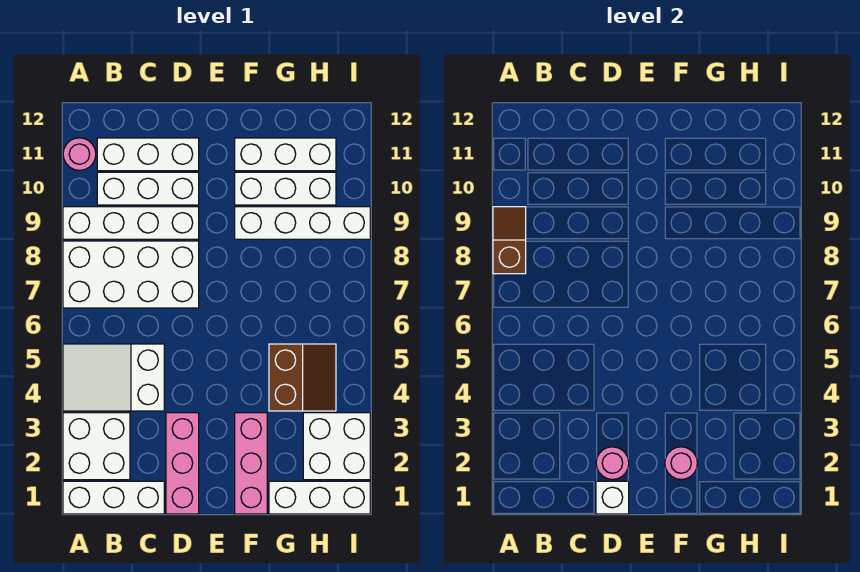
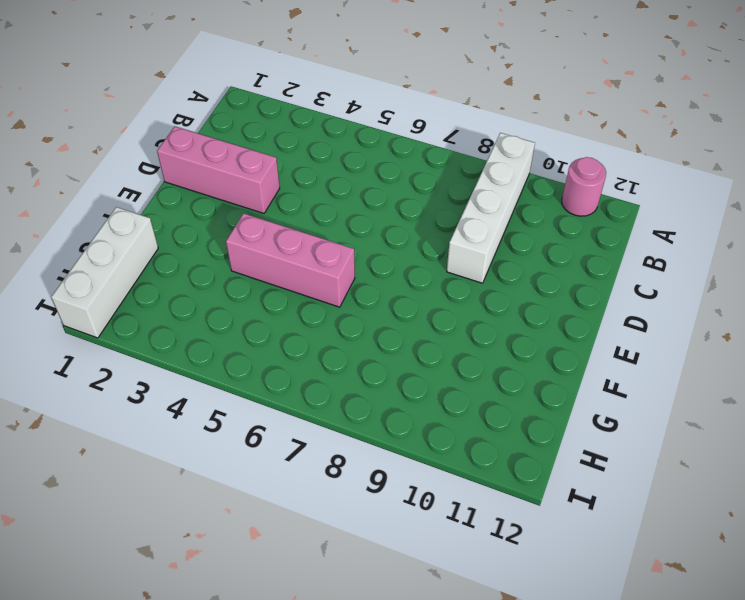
pink brick F4:F6 level 1 -> pink brick F1:F3 level 1
none -> white brick A1:C1 level 1
none -> white brick A2:B3 level 1
none -> white slope A4:C5 level 1 top C

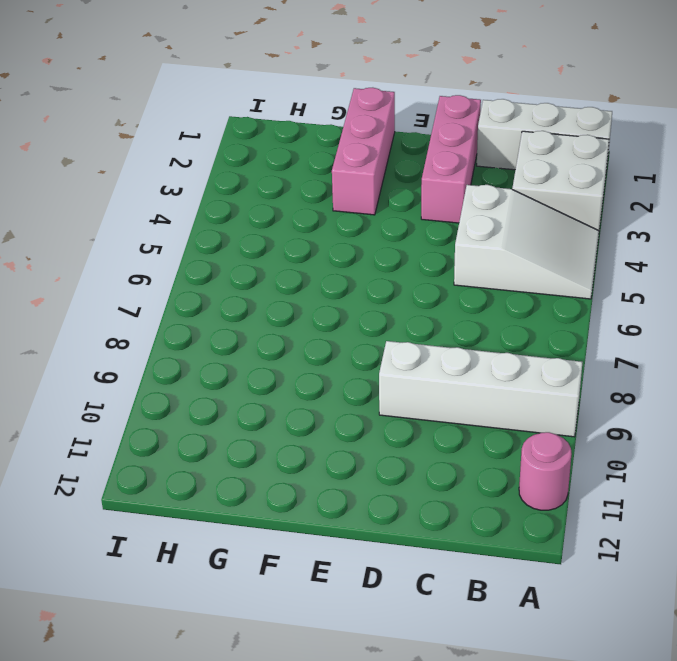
none -> white brick A7:D8 level 1
none -> white brick B10:D10 level 1
none -> white brick B11:D11 level 1

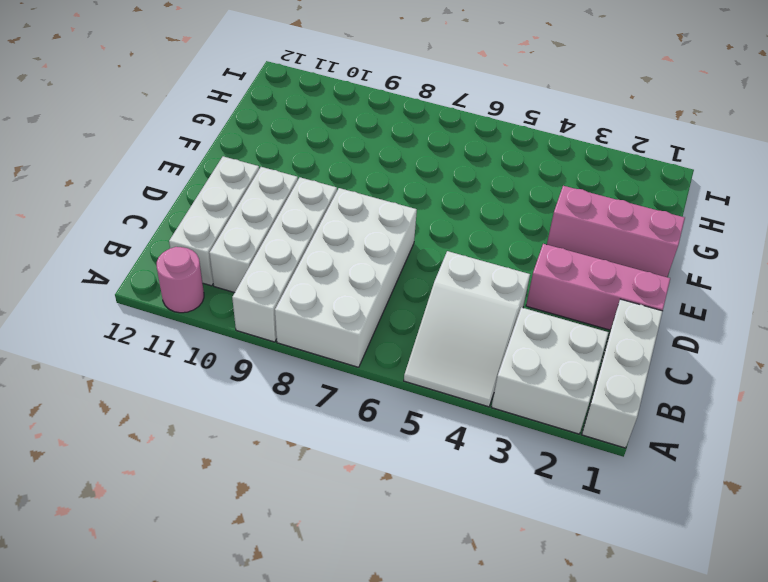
none -> white brick F9:I9 level 1
none -> white brick F10:H10 level 1
none -> white brick F11:H11 level 1

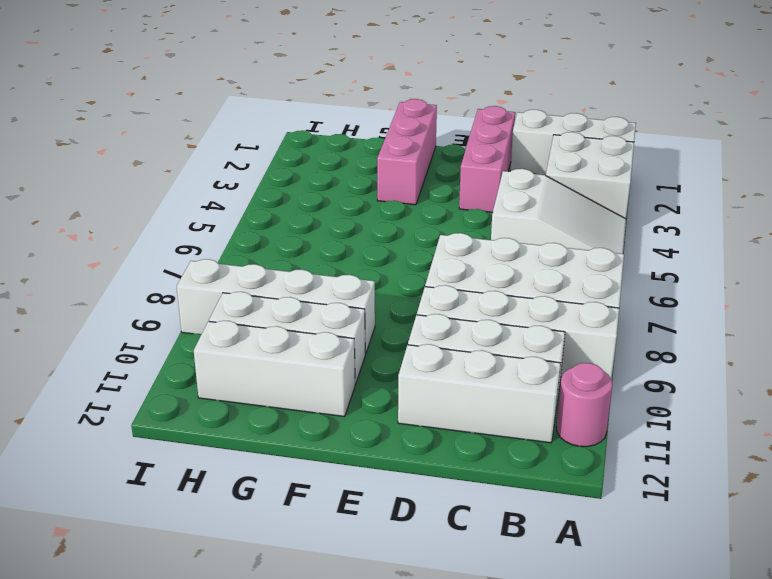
none -> white brick G1:I1 level 1
none -> brown slope G4:H5 level 1 top G
none -> white brick H2:I3 level 1

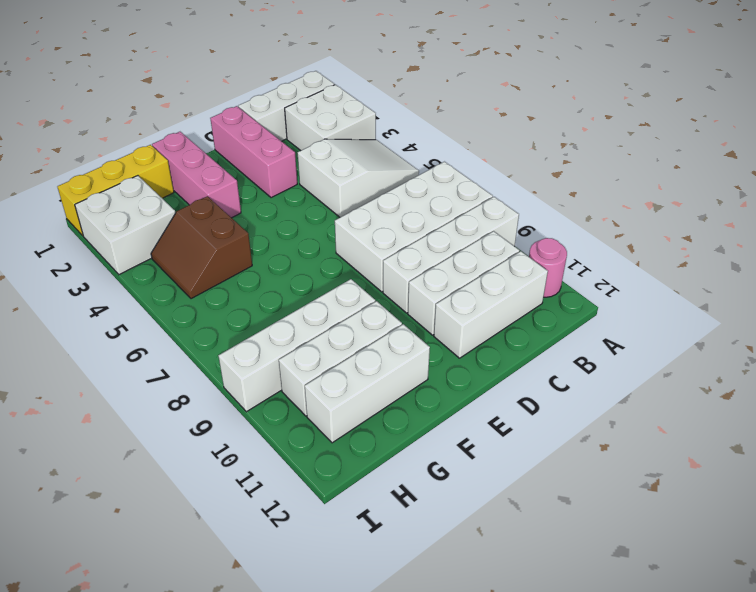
yellow brick G1:I1 level 1 -> white brick G1:I1 level 1
none -> brown slope A8:A9 level 2 top 8
none -> white brick D1 level 2
none -> pink round brick D2 level 2

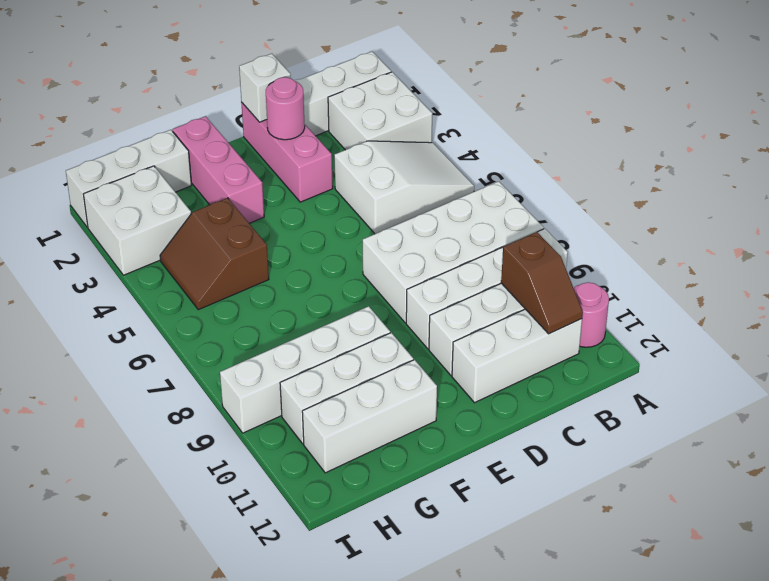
brown slope B10:B11 level 2 top 10 -> brown slope A8:A9 level 2 top 8
none -> pink round brick F2 level 2

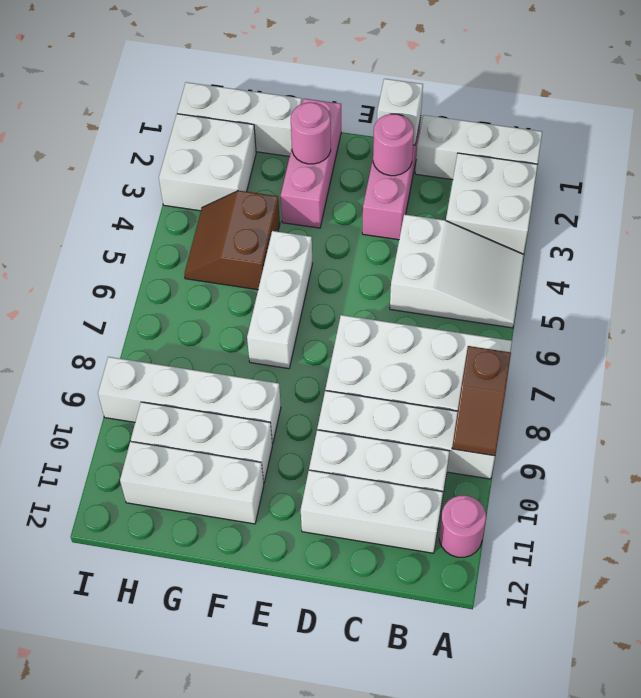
white brick F5:F7 level 1 -> none

